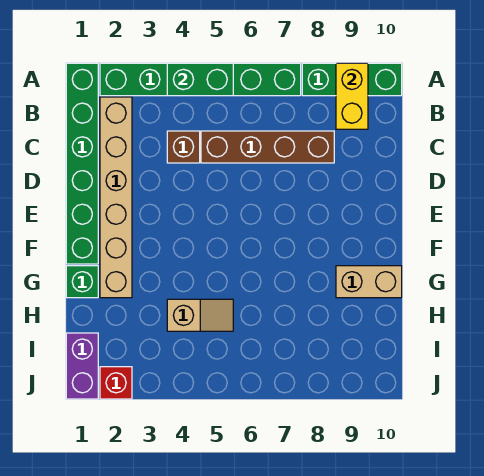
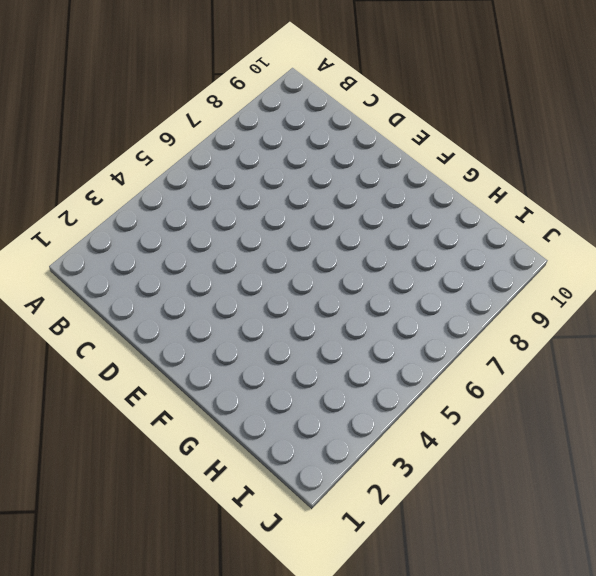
none -> green brick A1:F1 level 1
none -> green brick A2:A7 level 1
none -> green brick A8:A10 level 1

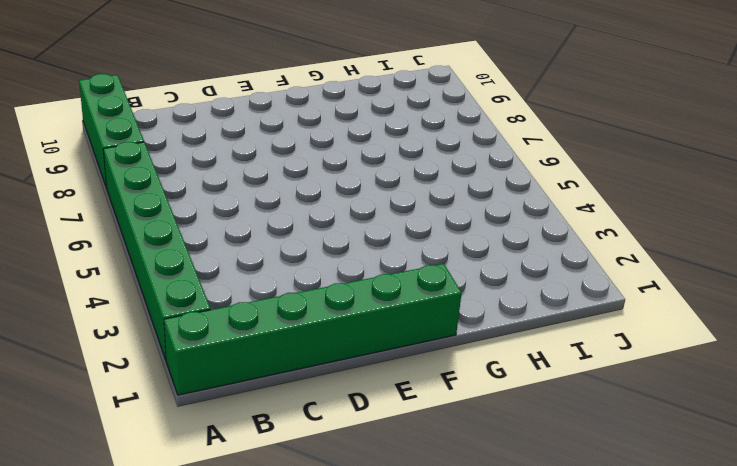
none -> tan brick B2:G2 level 1
none -> brown brick C4 level 1
none -> brown brick C5:C8 level 1

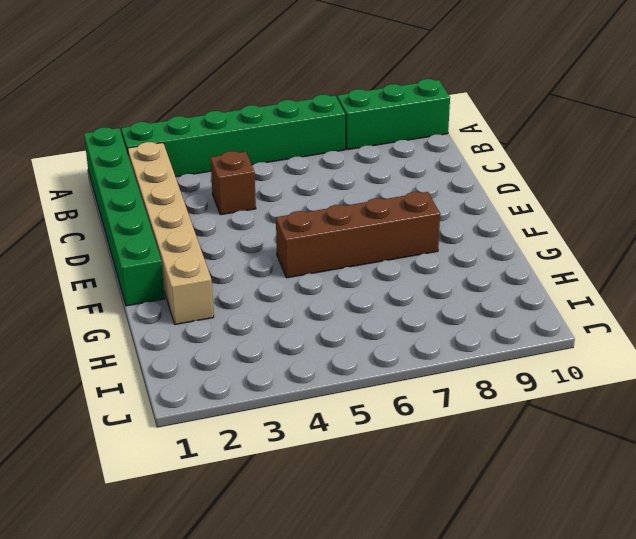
brown brick F5:F8 level 1 -> brown brick C5:C8 level 1
none -> green brick G1 level 1
none -> tan brick G9:G10 level 1
none -> tan slope H4:H5 level 1 top 4

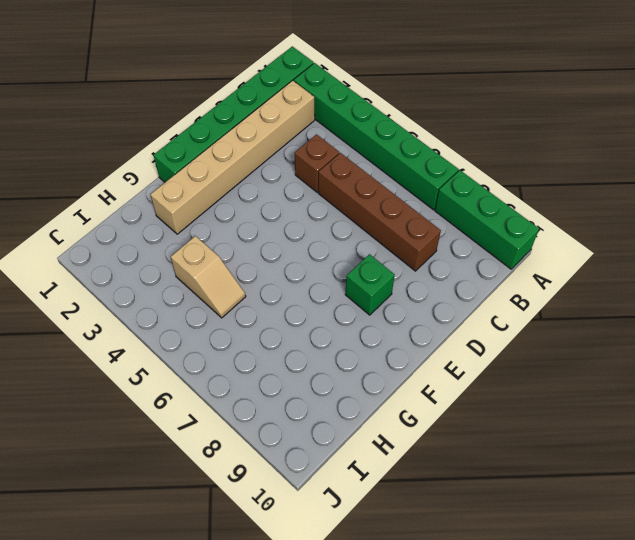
green brick E8 level 1 -> green brick G1 level 1
none -> tan brick G9:G10 level 1
none -> purple brick I1:J1 level 1
none -> red brick J2 level 1

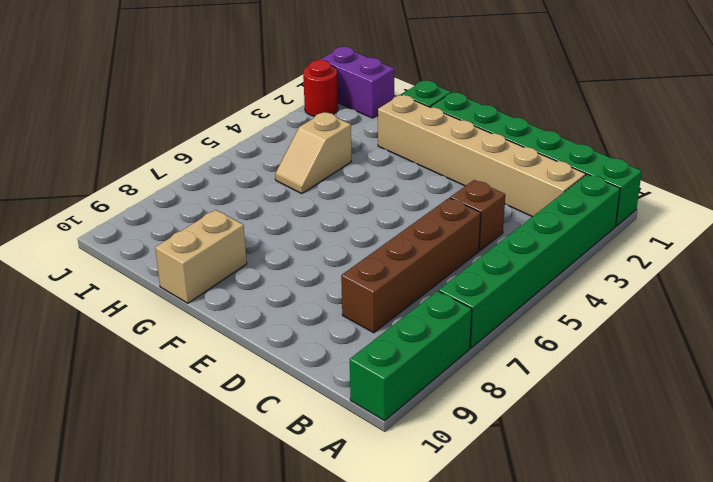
red round brick J2 level 1 -> red brick J2 level 1
none -> green brick A4:A5 level 2
none -> yellow brick A9:B9 level 2

